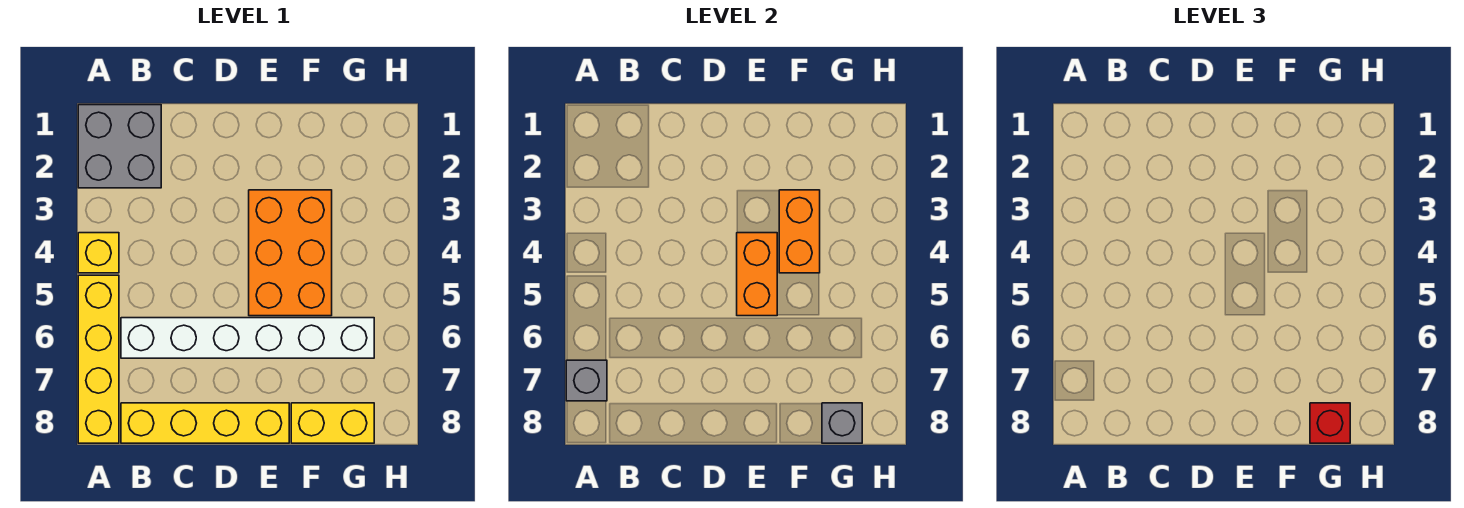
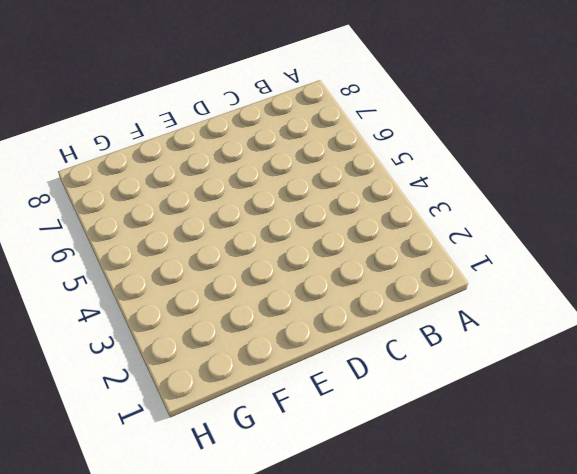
none -> grey brick A1:B2 level 1
none -> yellow brick A4 level 1
none -> yellow brick A5:A8 level 1

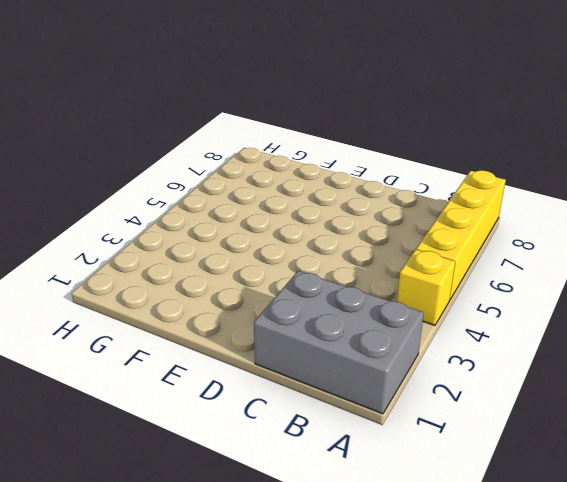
grey brick A1:C2 level 1 -> grey brick A1:B2 level 1
none -> white brick B6:G6 level 1
none -> yellow brick B8:E8 level 1
none -> orange brick E3:F5 level 1

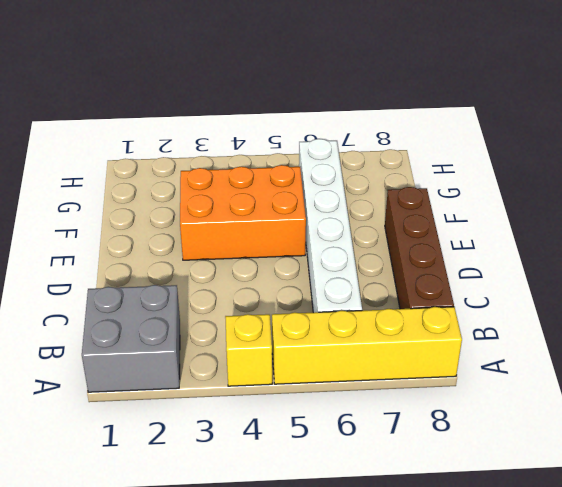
brown brick B8:E8 level 1 -> yellow brick B8:E8 level 1
none -> yellow brick F8:G8 level 1
none -> grey brick A7 level 2
none -> orange brick E4:E5 level 2

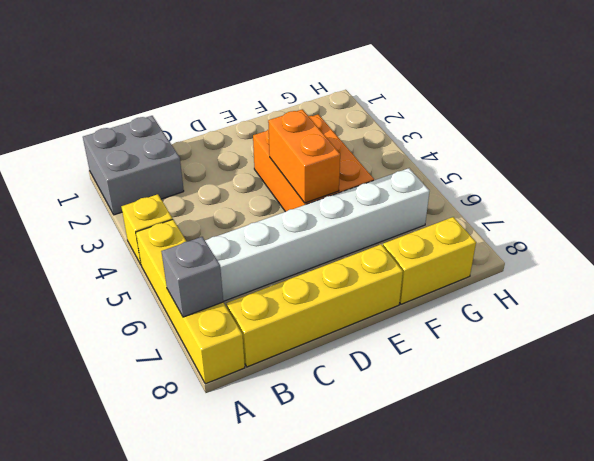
none -> orange brick F3:F4 level 2
none -> grey brick G8 level 2
none -> red brick G8 level 3

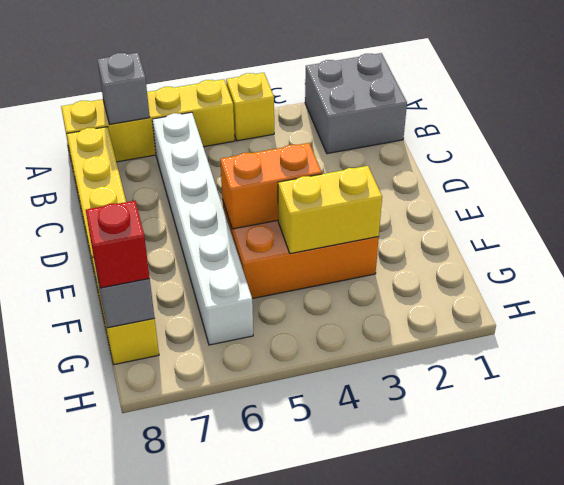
yellow brick F3:F4 level 2 -> orange brick F3:F4 level 2

